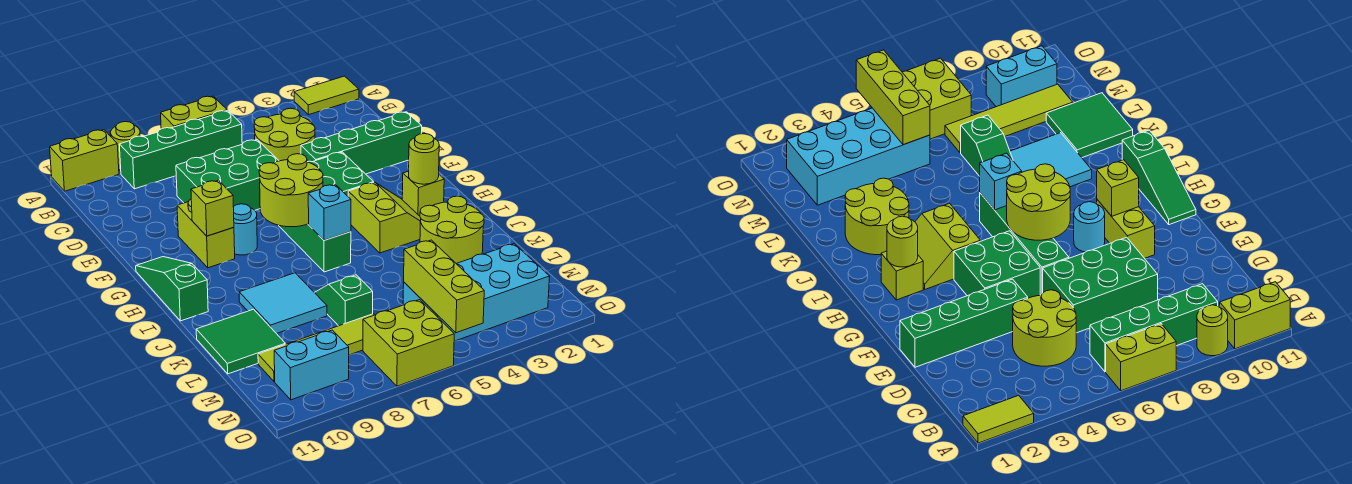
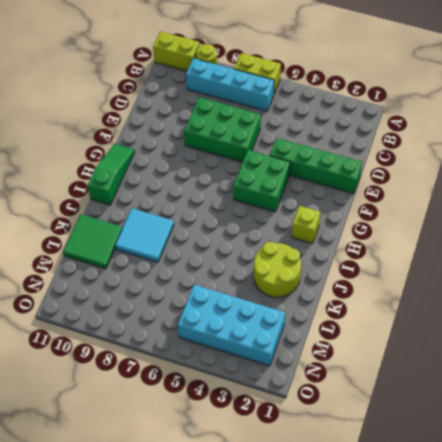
cyan brick B6:B9 level 1 -> green brick B6:B9 level 1
none -> lime tile A1:A2 level 1
none -> lime round brick C4:D5 level 1
none -> green brick F6:I6 level 1

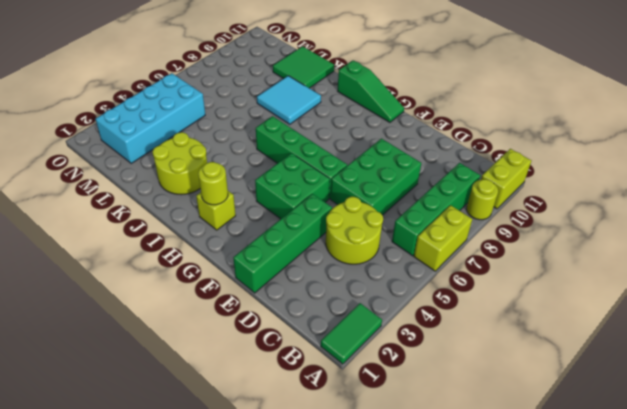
green tile A1:A2 level 1 -> lime tile A1:A2 level 1
none -> lime brick F9:G9 level 1
none -> cyan round brick G8 level 1
none -> lime slope H3:I4 level 1 top 4

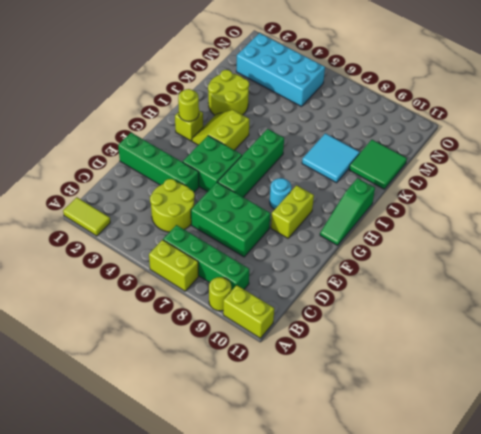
none -> green slope K7:L7 level 1 top L
none -> lime tile M7:M10 level 1
none -> lime brick N6:O7 level 1

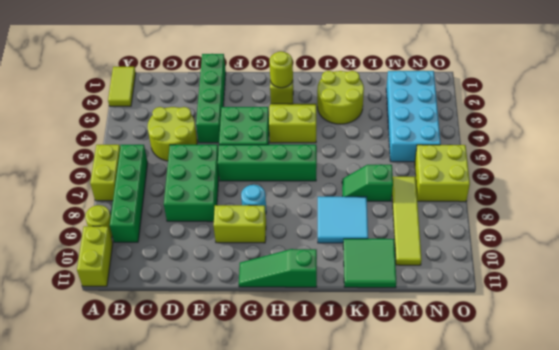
none -> cyan brick N9:N10 level 1
none -> lime round brick G6:H7 level 2
none -> lime brick G9 level 2

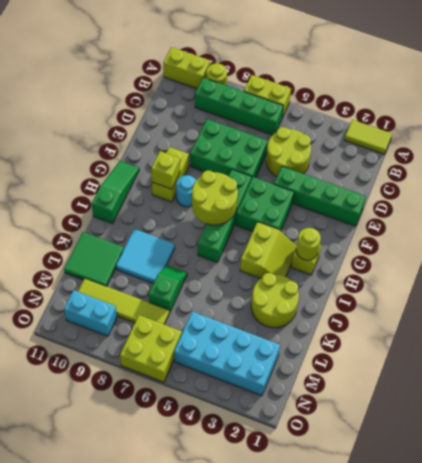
none -> cyan brick I6 level 2
none -> lime brick M5:O5 level 2

